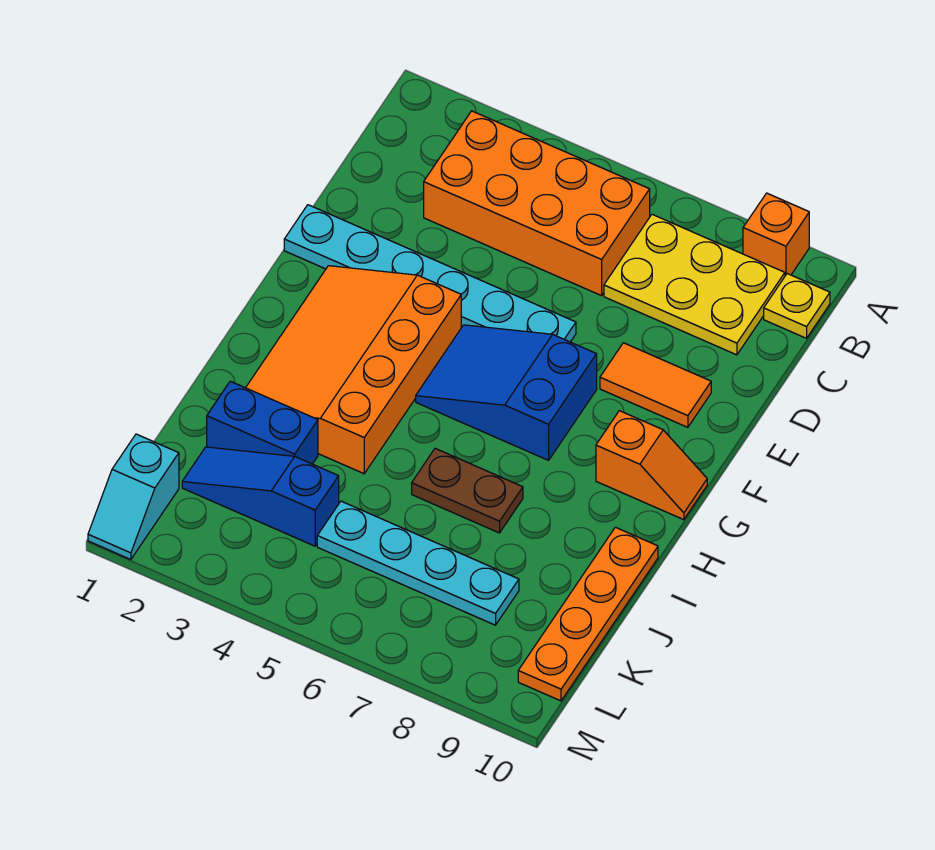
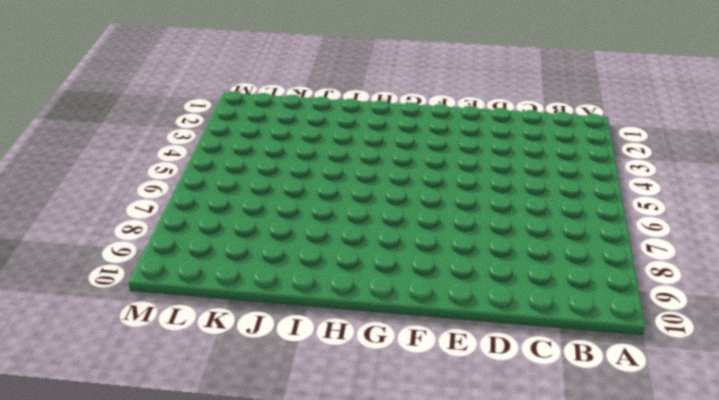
none -> orange brick A9 level 1
none -> orange brick B3:C6 level 1
none -> yellow plate B7:C9 level 1

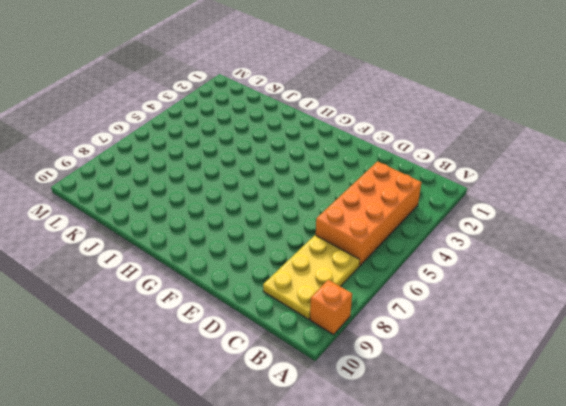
none -> yellow plate B10 level 1
none -> cyan plate E1:E6 level 1
none -> orange tile E8:E9 level 1

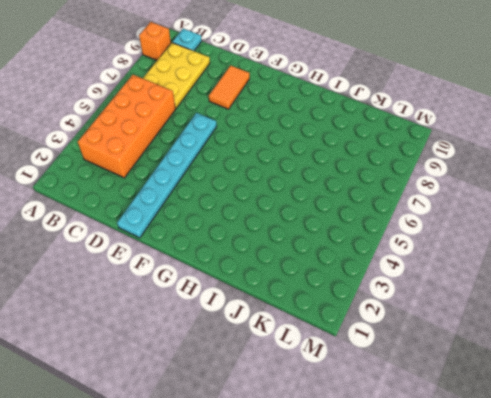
cyan plate B10 level 1 -> yellow plate B10 level 1
none -> orange slope F2:I4 level 1 top 4
none -> blue slope F5:G7 level 1 top 7
none -> orange slope G9:G10 level 1 top 9

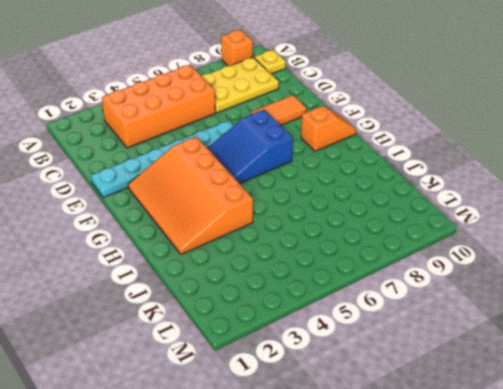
none -> brown plate I6:I7 level 1
none -> orange plate I10:L10 level 1
none -> blue brick J2:J3 level 1

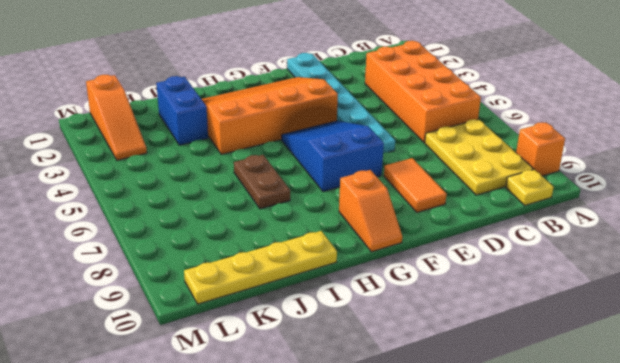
yellow plate I10:L10 level 1 -> orange plate I10:L10 level 1
orange slope L1:L3 level 1 top 1 -> cyan slope L1:M1 level 1 top L
none -> blue slope K2:K4 level 1 top 4
none -> cyan plate K5:K8 level 1

